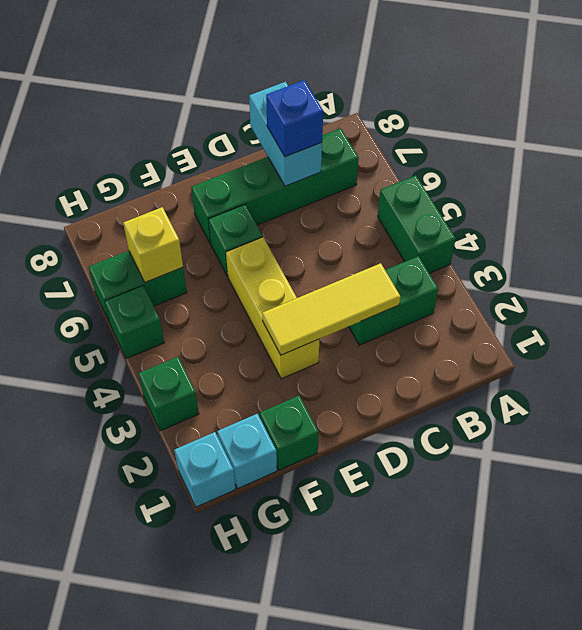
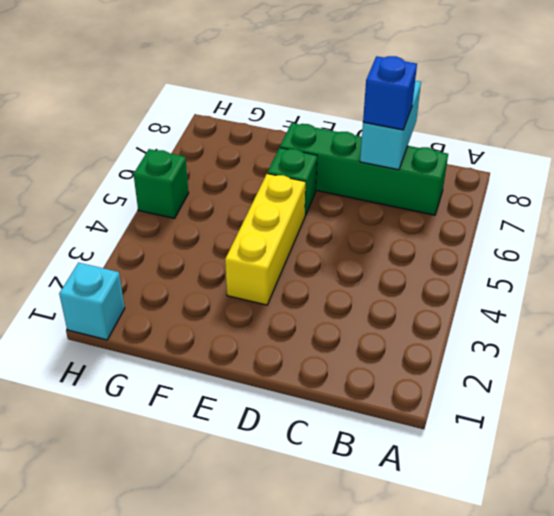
none -> green brick A4:A5 level 1
none -> green brick B3:C3 level 1
none -> green brick F1 level 1

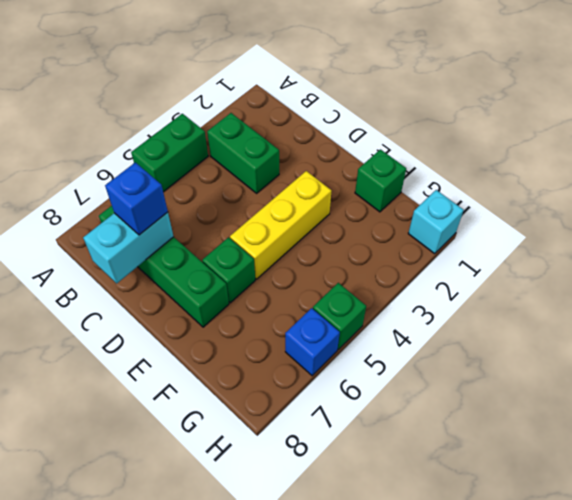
blue brick H6 level 1 -> green brick G6:H6 level 1
none -> cyan brick G1 level 1
none -> green brick H3 level 1
none -> yellow tile C3:E3 level 2

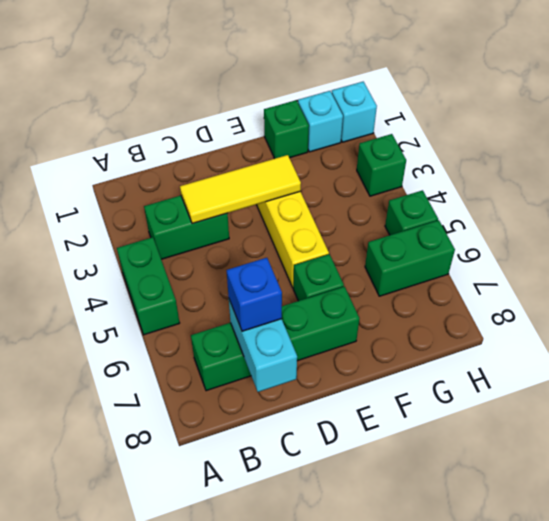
none -> yellow brick G6 level 2

